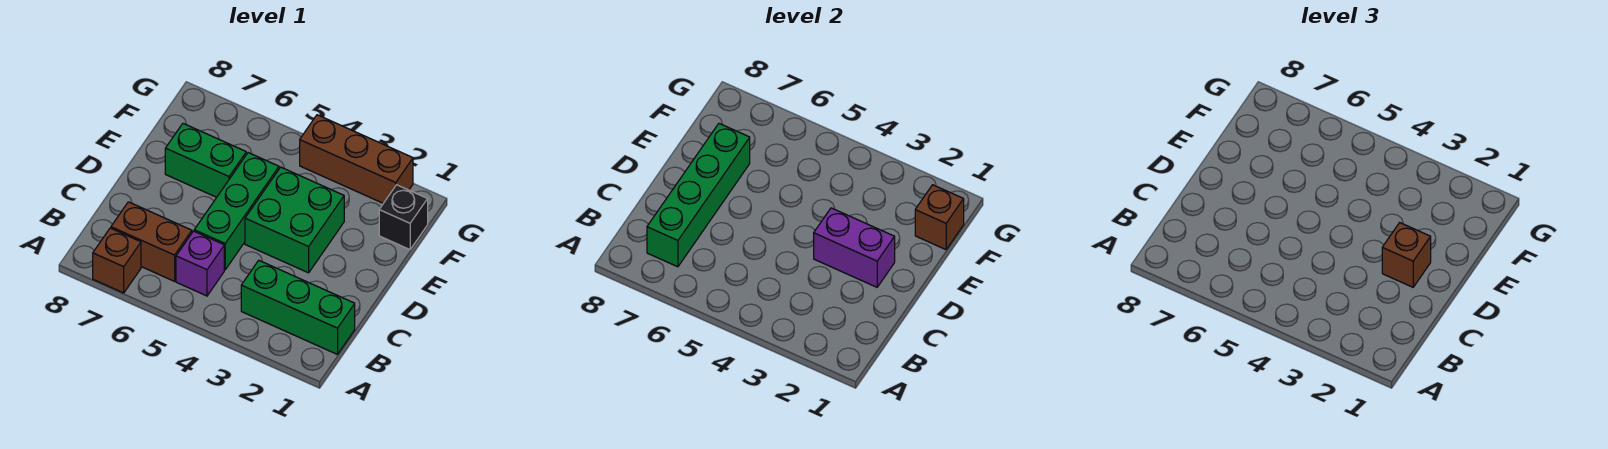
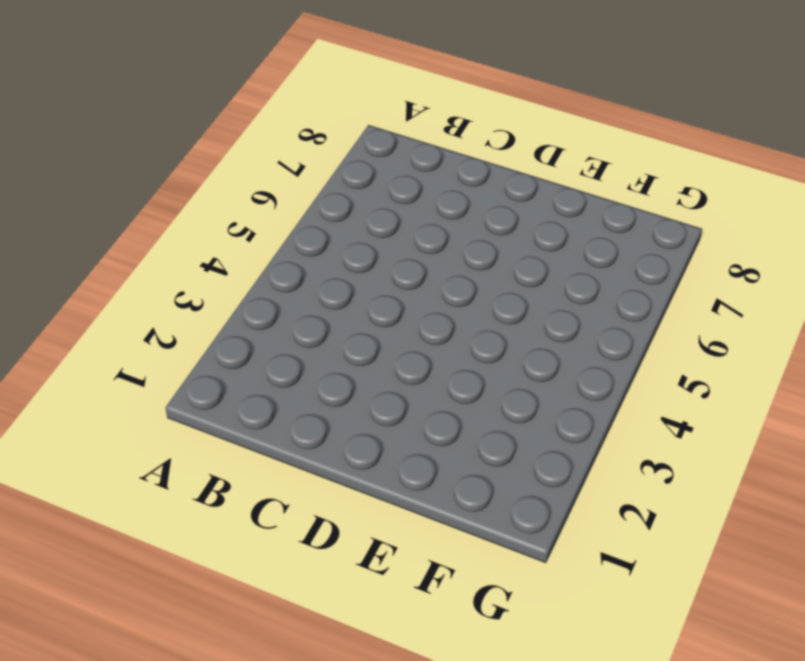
none -> brown brick A7 level 1
none -> green brick B1:B3 level 1
none -> purple brick B5 level 1

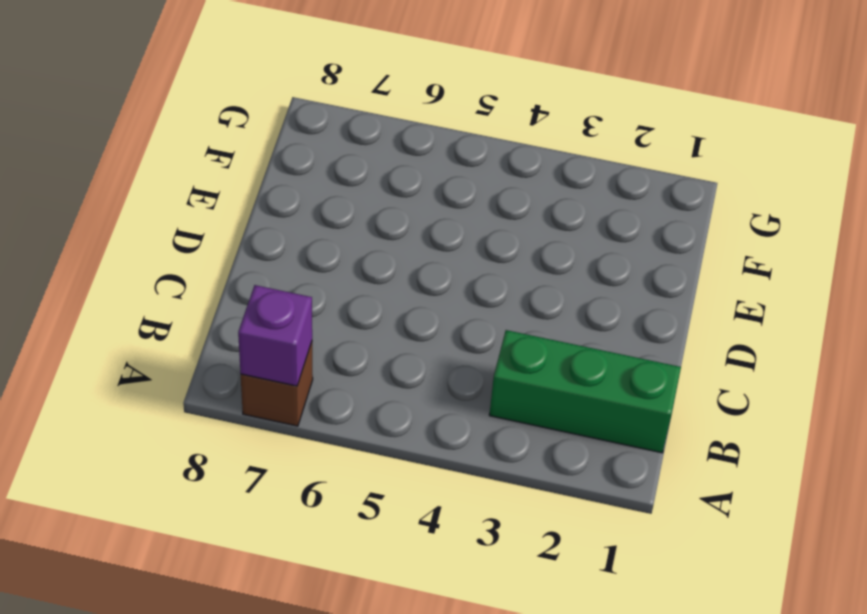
purple brick A7 level 2 -> purple brick B5 level 1
none -> brown brick B6:B7 level 1
none -> green brick C5:E5 level 1
none -> green brick D3:E4 level 1

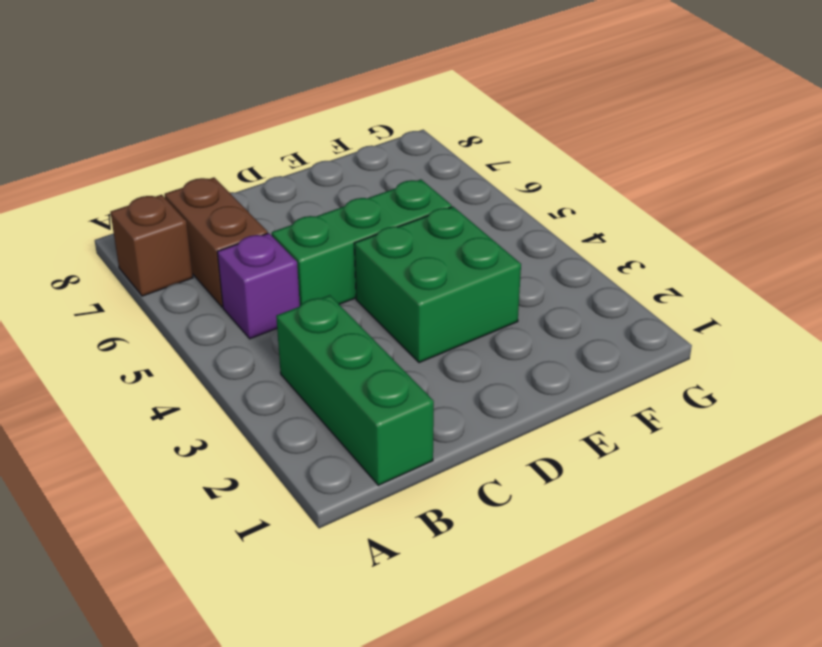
none -> green brick E6:E7 level 1
none -> black brick F1 level 1
none -> brown brick G2:G4 level 1

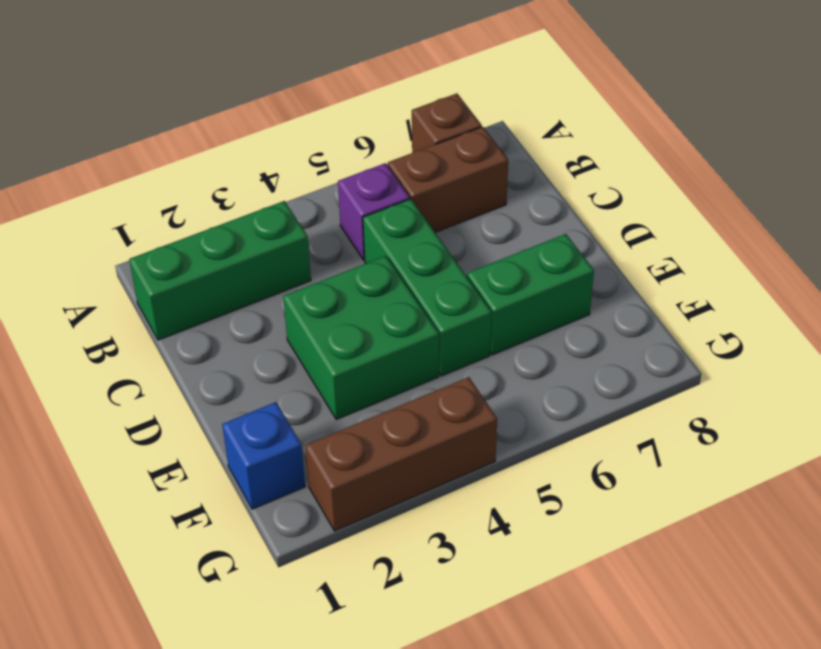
blue brick F1 level 1 -> black brick F1 level 1
none -> green brick B7:E7 level 2
none -> purple brick D2:D3 level 2
none -> brown brick F1 level 2

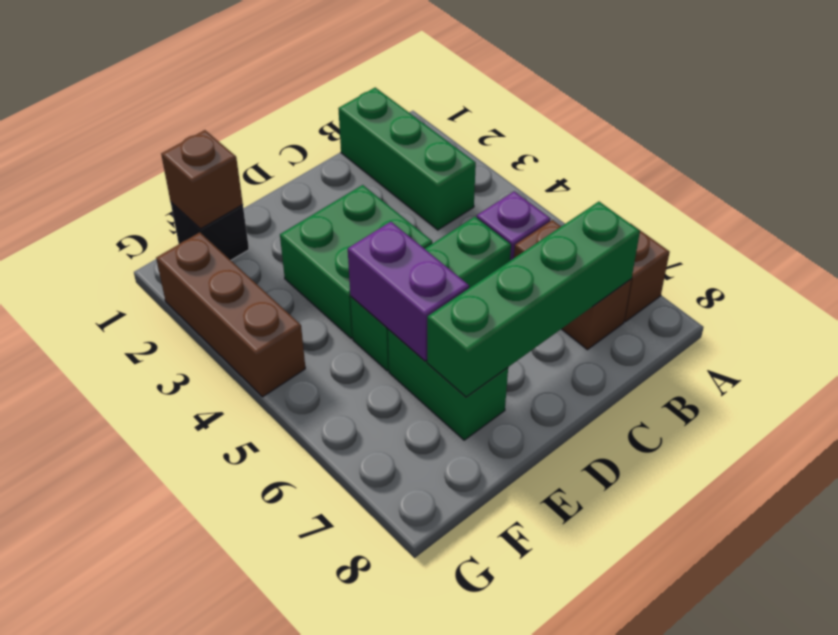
purple brick E5:E6 level 2 -> purple brick D2:D3 level 2
none -> brown brick D2 level 3

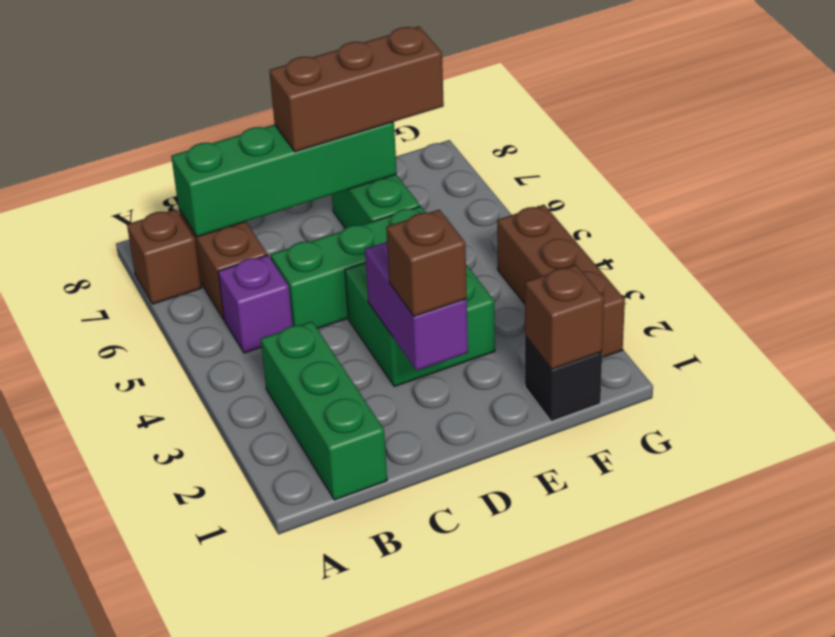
brown brick D7:F7 level 3 -> none

